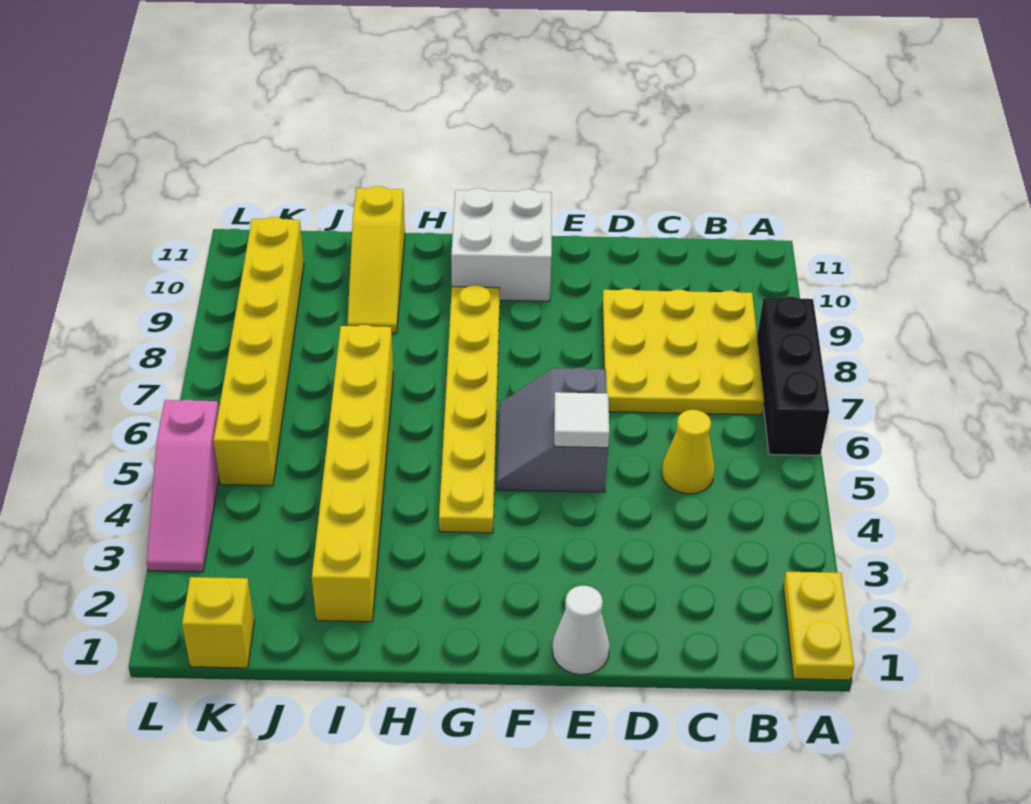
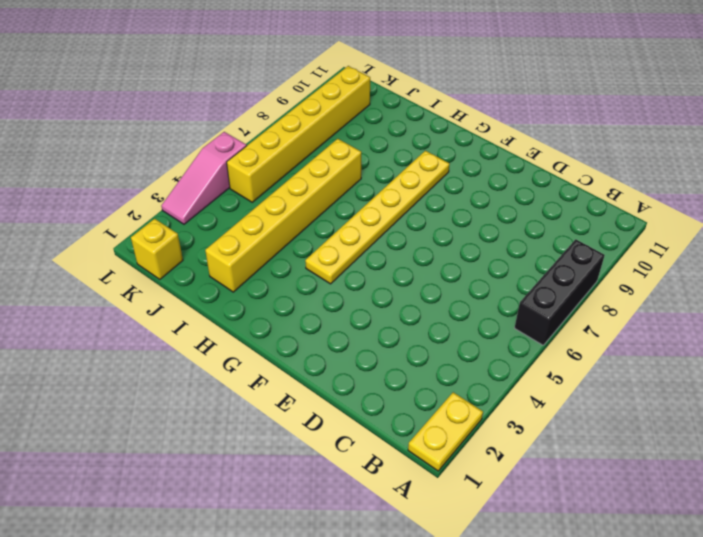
none -> yellow plate B7:D9 level 1
none -> yellow cone C5 level 1
none -> white cone E1 level 1

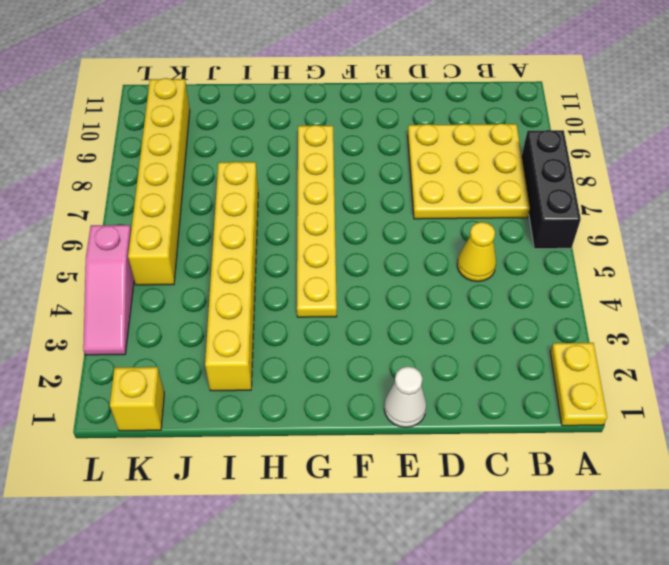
none -> grey slope E5:F6 level 1 top E
none -> white brick F10:G11 level 1
none -> yellow slope I9:I11 level 1 top 11

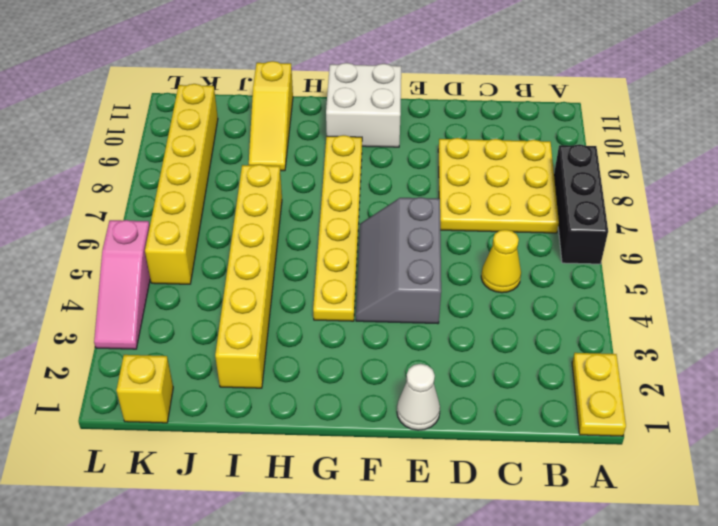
grey slope E4:F6 level 1 top E -> grey slope E5:F6 level 1 top E
none -> white tile E5 level 2

